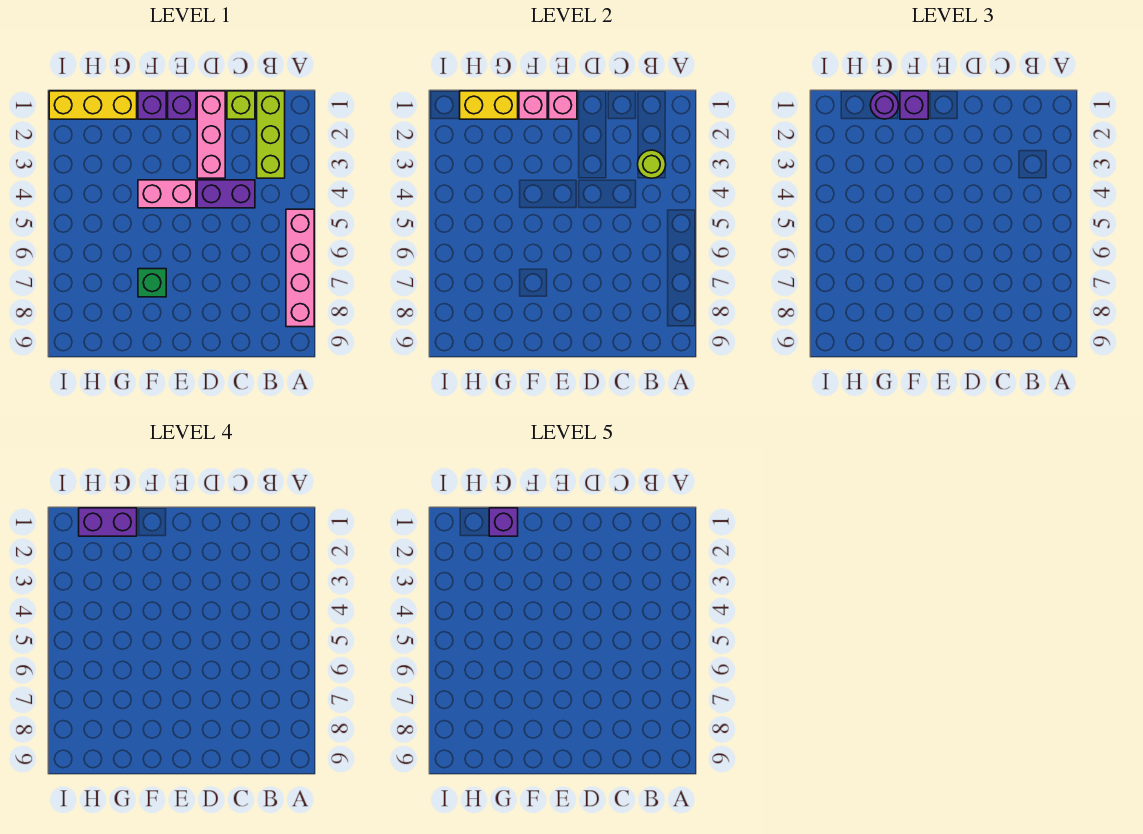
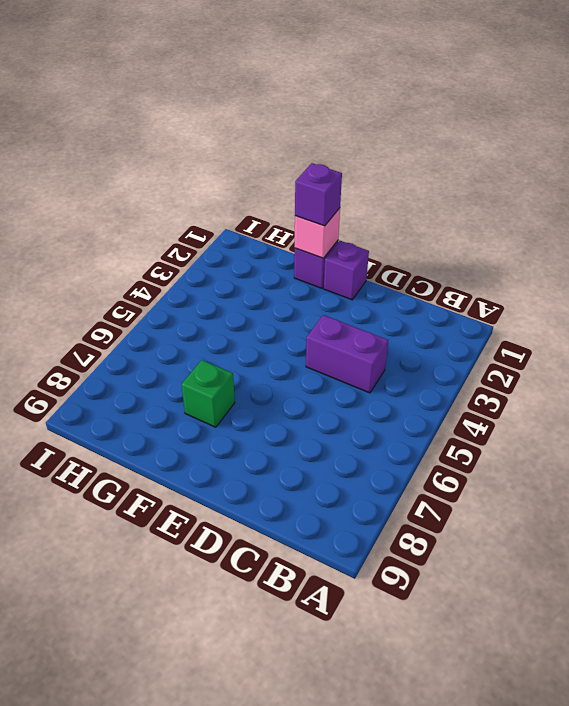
none -> pink brick A5:A8 level 1
none -> lime brick B1:B3 level 1
none -> lime brick C1 level 1

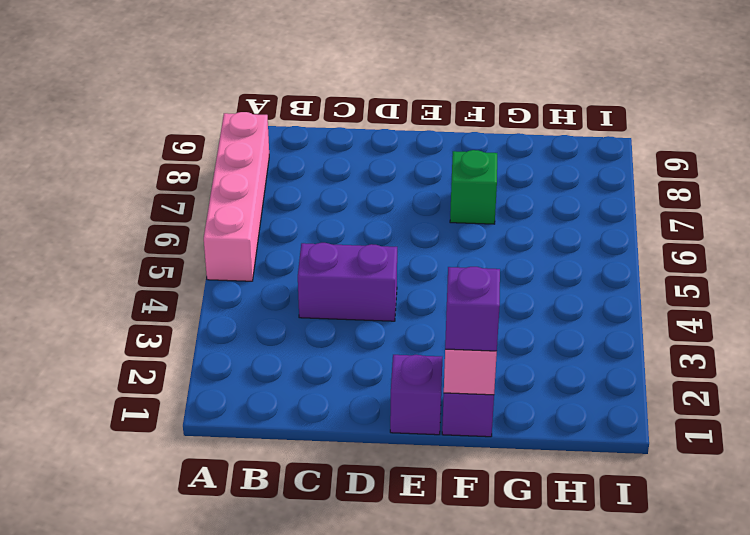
none -> lime brick B1:B3 level 1
none -> lime brick C1 level 1
none -> pink brick D1:D3 level 1

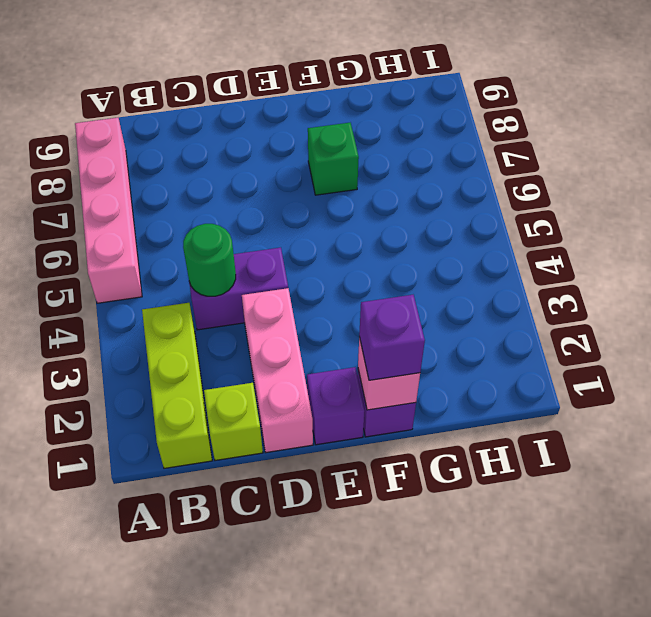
green round brick C4 level 2 -> none
none -> pink brick E4:F4 level 1
none -> yellow brick G1:I1 level 1
none -> lime round brick B3 level 2

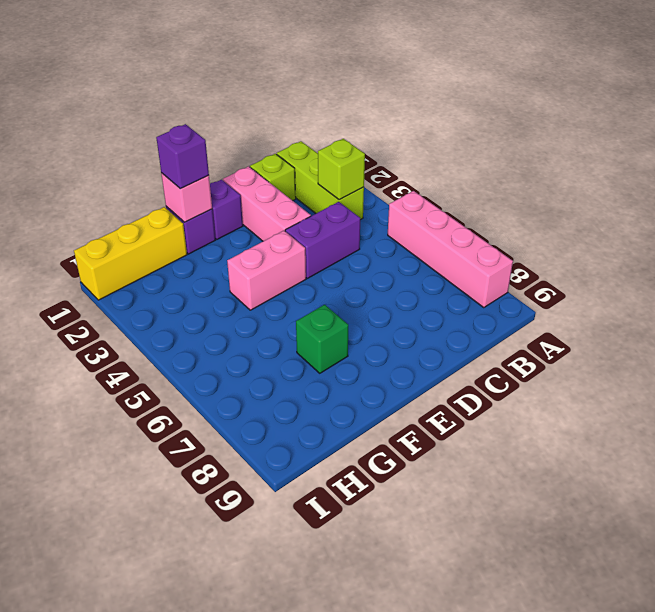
lime brick B3 level 2 -> lime round brick B3 level 2
none -> pink brick E1 level 2
none -> yellow brick G1:H1 level 2
none -> purple round brick G1 level 3

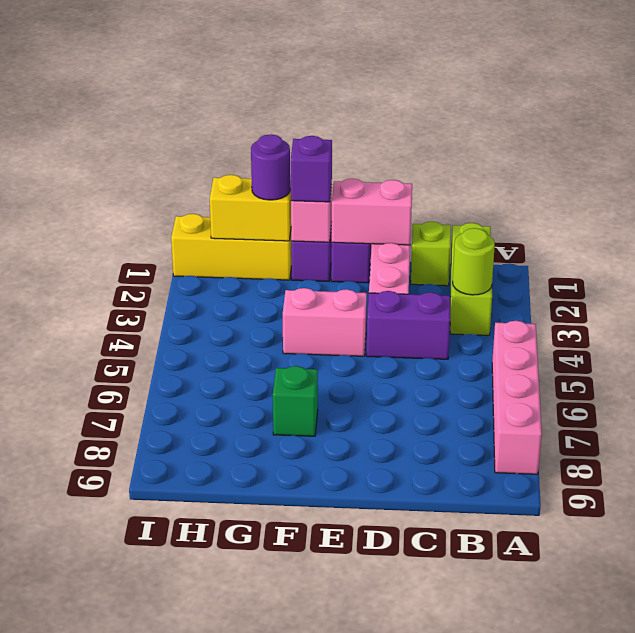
pink brick D1:E1 level 2 -> pink brick E1 level 2
none -> purple brick G1:H1 level 4
none -> purple brick G1 level 5

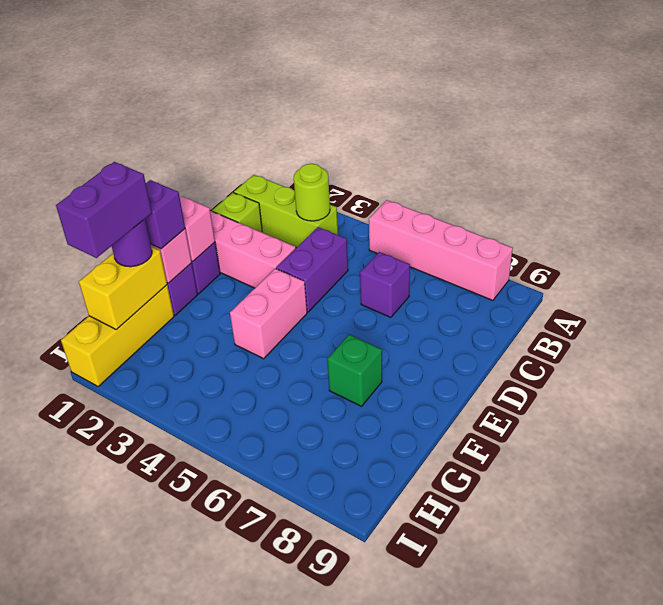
purple brick C6 level 1 -> purple brick G1 level 5

